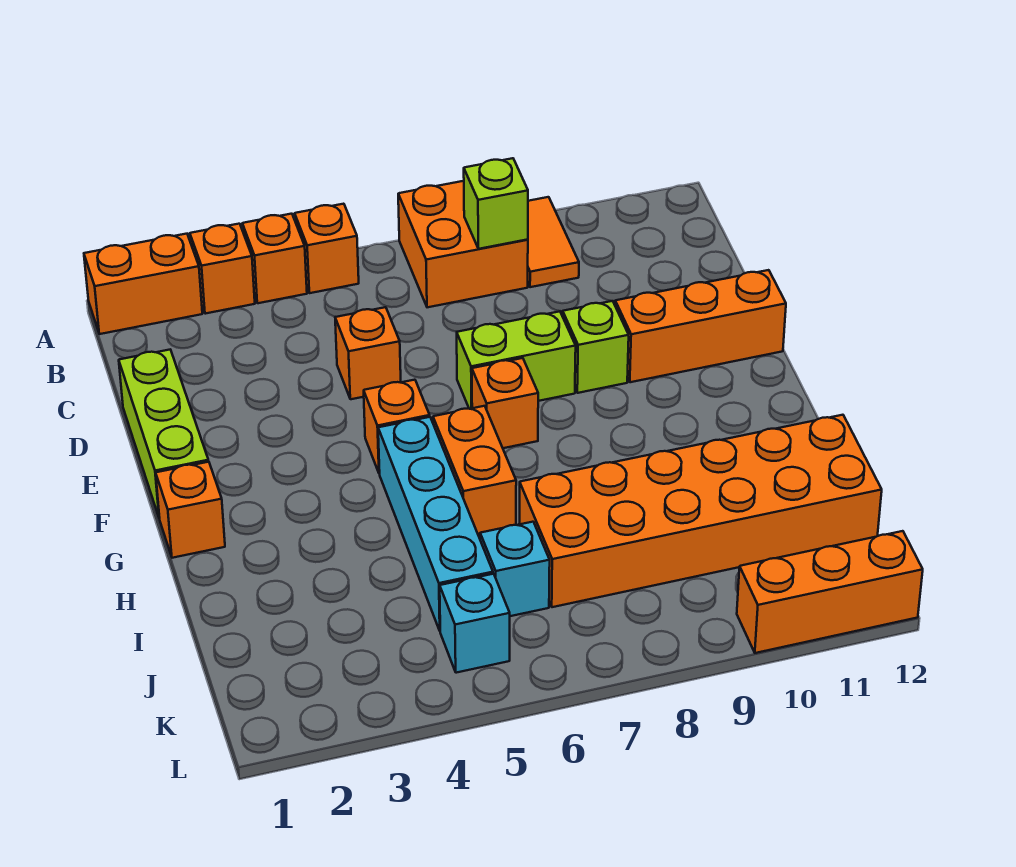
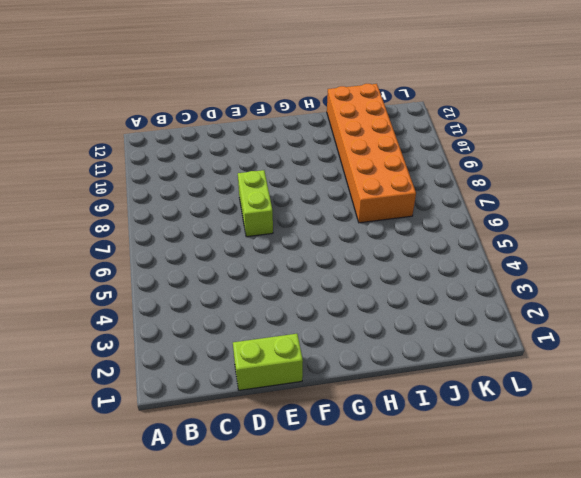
lime brick D1:E1 level 1 -> lime brick D1:F1 level 1
none -> orange brick A1:A2 level 1
none -> orange brick A3 level 1
none -> orange brick A4 level 1

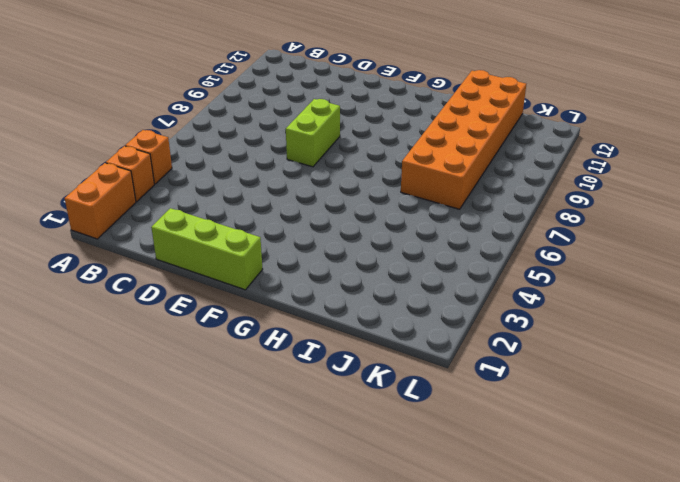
none -> orange brick A5 level 1
none -> orange brick A7:B8 level 1
none -> orange tile A9:B9 level 1

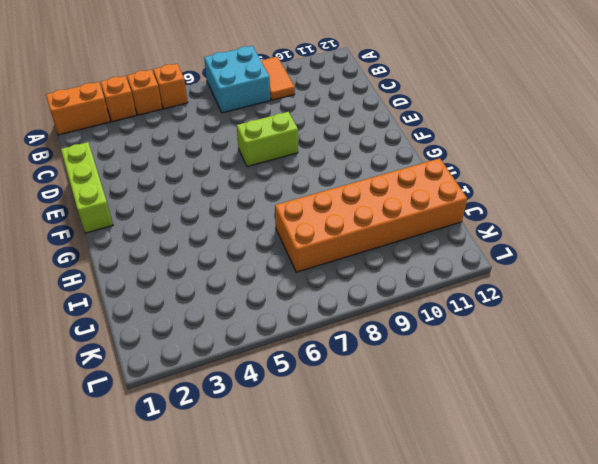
cyan brick A7:B8 level 1 -> orange brick A7:B8 level 1
none -> orange brick D5 level 1
none -> lime brick E9 level 1
none -> orange brick E10:E12 level 1

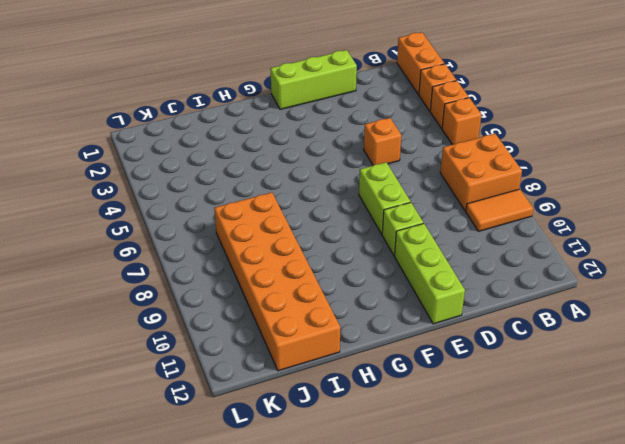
lime brick E10:E12 level 1 -> orange brick E10:E12 level 1
none -> orange brick F5 level 1
none -> orange brick F7 level 1
none -> orange brick G1 level 1

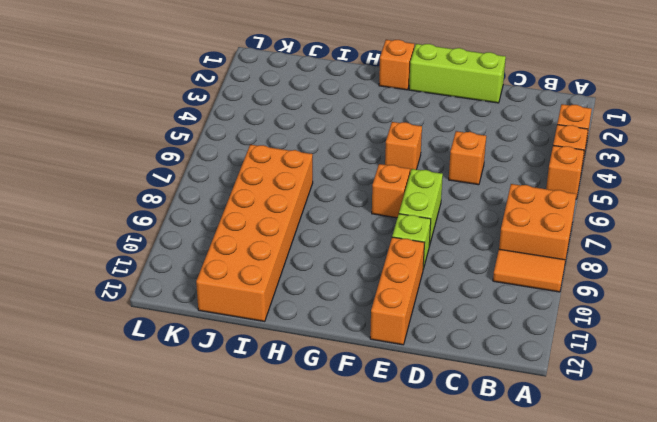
none -> orange brick A1:A2 level 1
none -> cyan brick G5:J5 level 1
none -> orange brick G6:H6 level 1

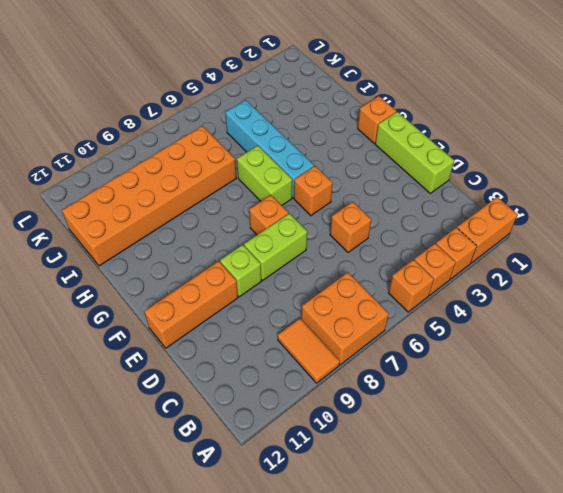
lime brick G6:H6 level 1 -> orange brick G6:H6 level 1
none -> cyan brick J6 level 1
none -> cyan brick K5 level 1
none -> orange brick L10:L12 level 1

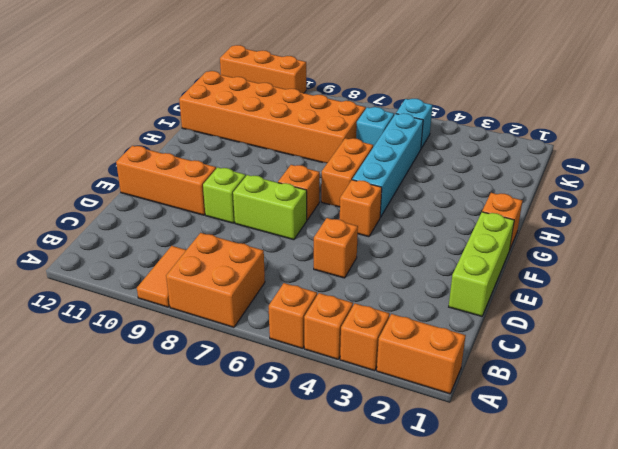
none -> lime brick B8 level 2

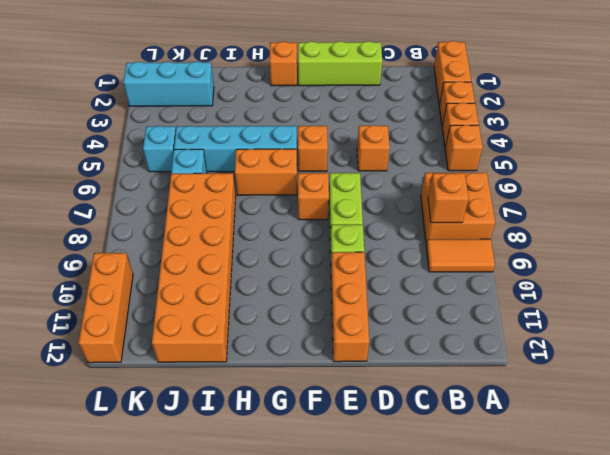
orange brick B8 level 2 -> lime brick B8 level 2
cyan brick J2:L2 level 1 -> none

